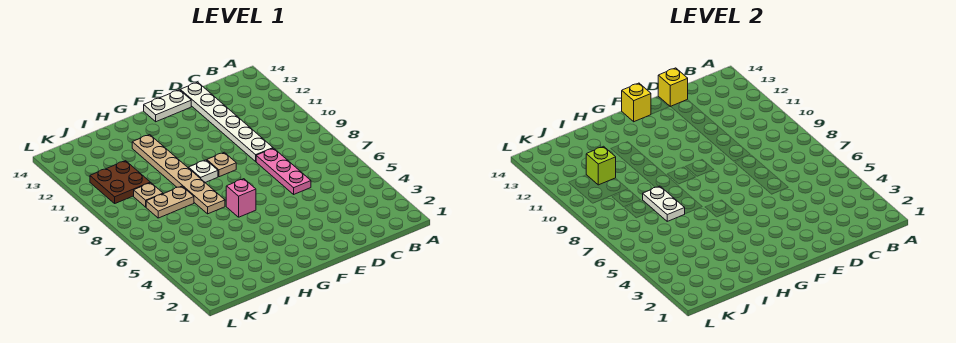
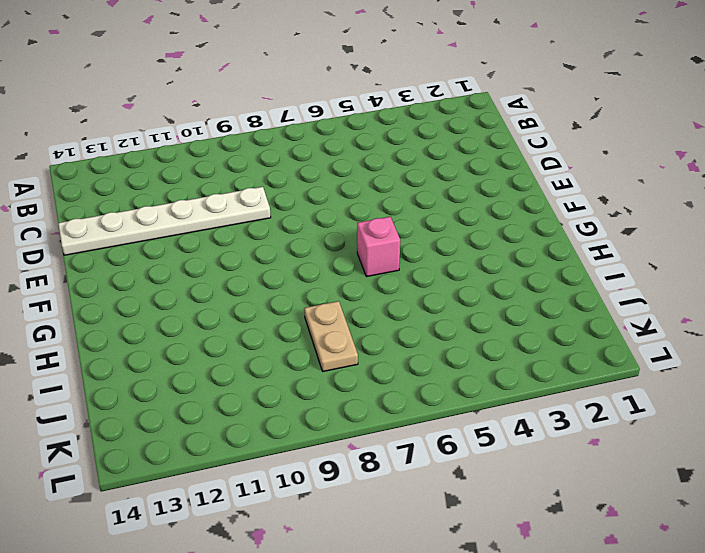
none -> pink plate D6:D8 level 1
none -> white plate E14:F14 level 1
none -> tan plate F9 level 1

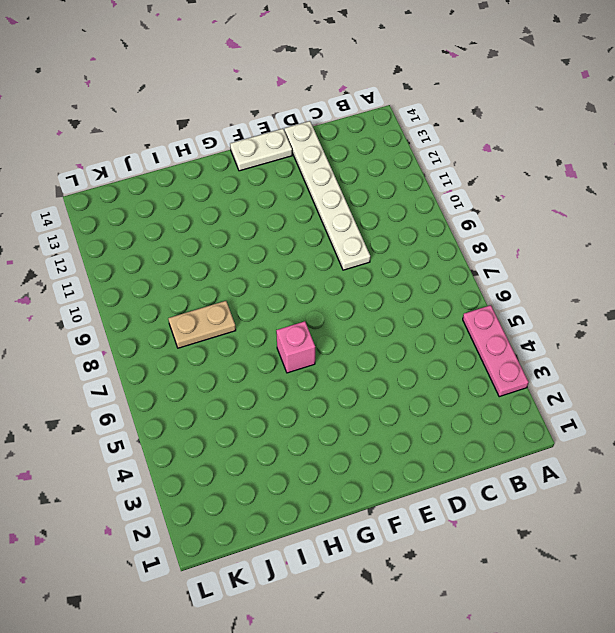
pink plate A3:A5 level 1 -> pink plate D6:D8 level 1
none -> tan plate F9 level 1
none -> white plate G9 level 1
none -> tan plate H7:H12 level 1

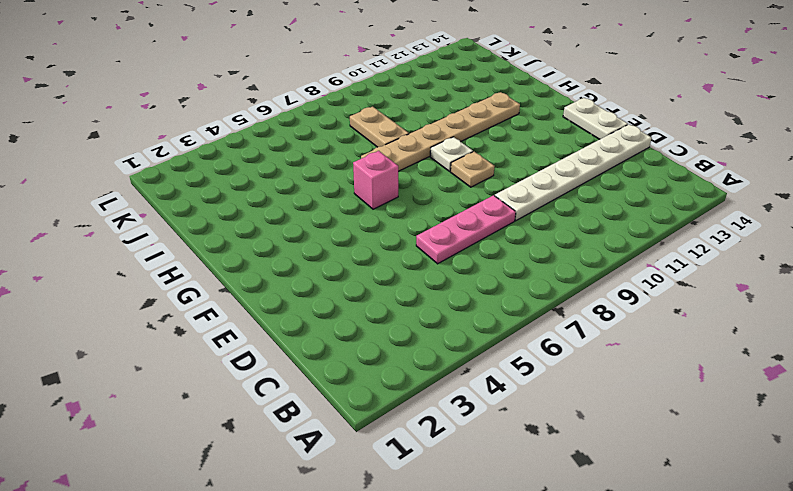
none -> tan plate J9 level 1
none -> brown plate J10:K11 level 1
none -> yellow brick D14 level 2

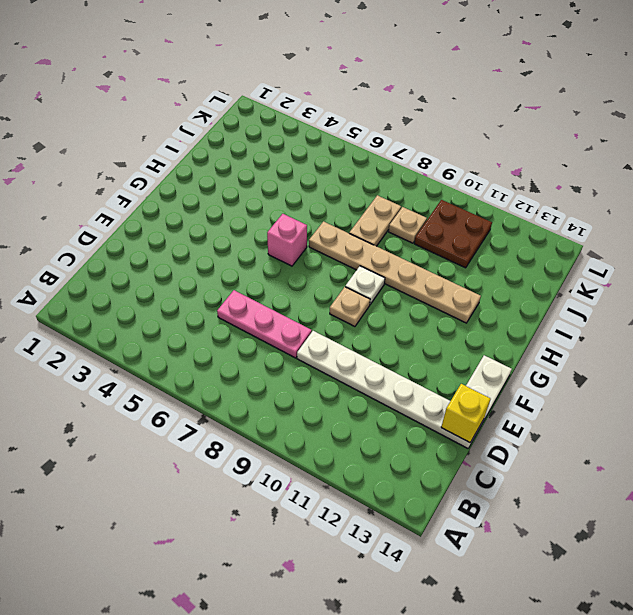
none -> yellow brick F14 level 2
none -> white plate I7:I8 level 2
none -> lime brick J11 level 2

